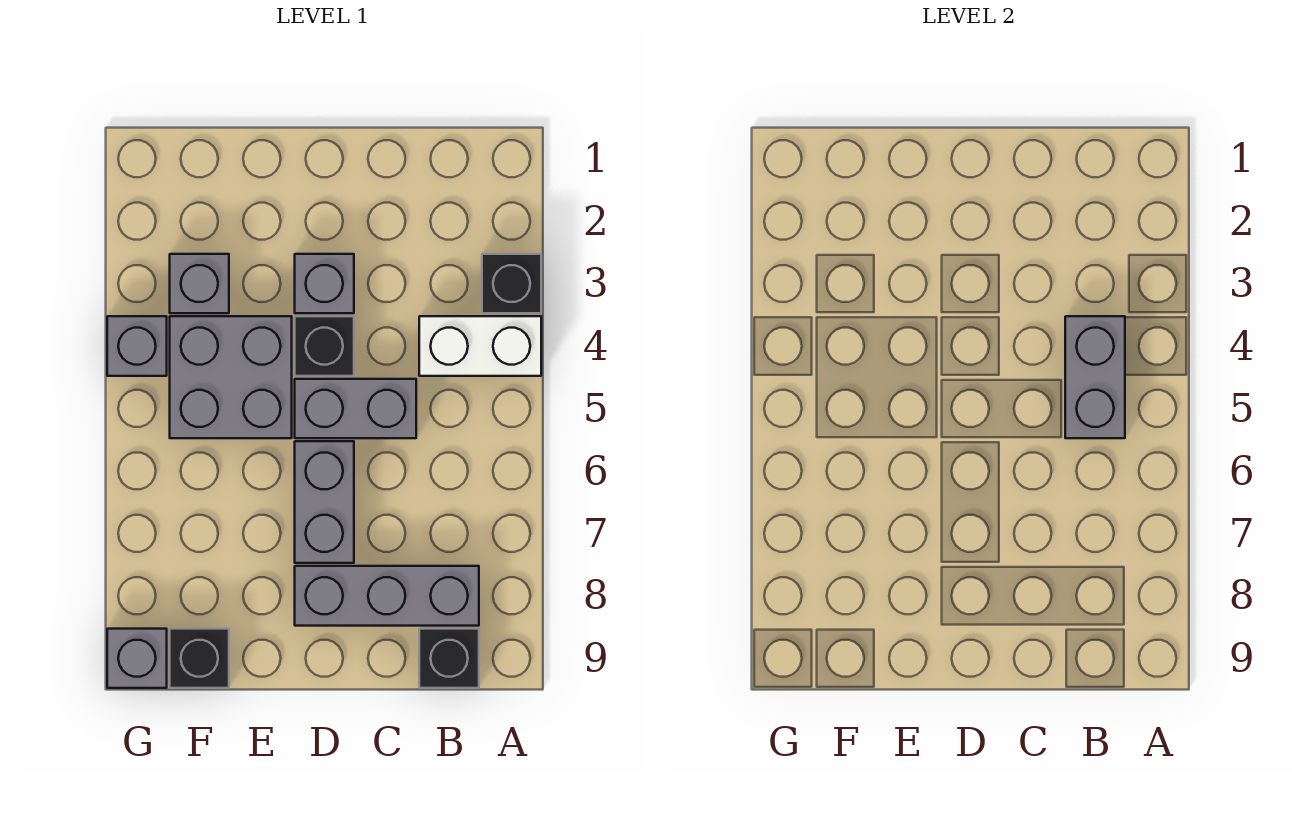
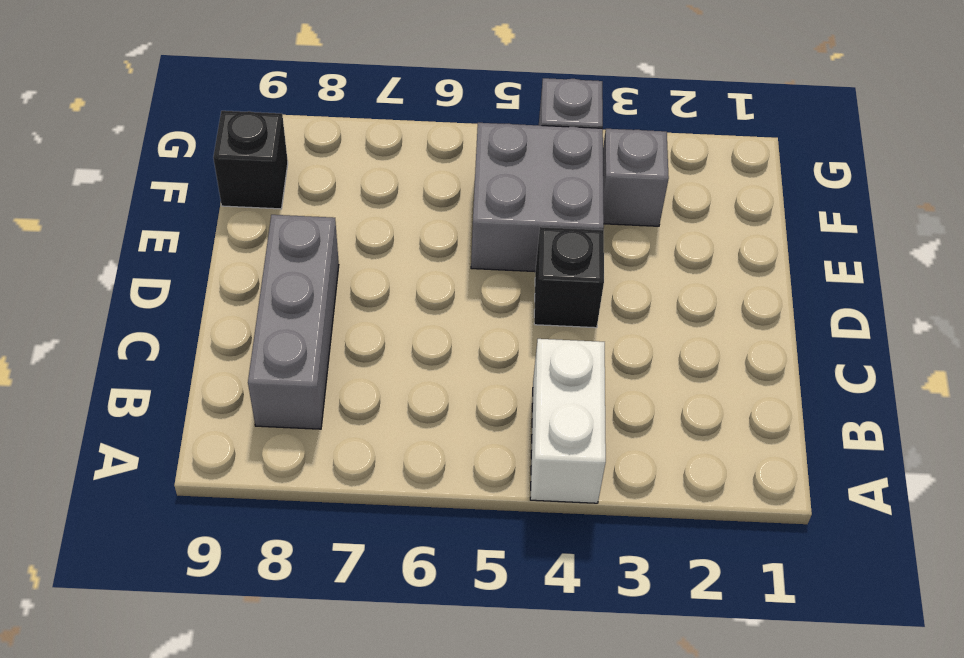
none -> black brick A3 level 1
none -> black brick B9 level 1
none -> grey brick C5:D5 level 1

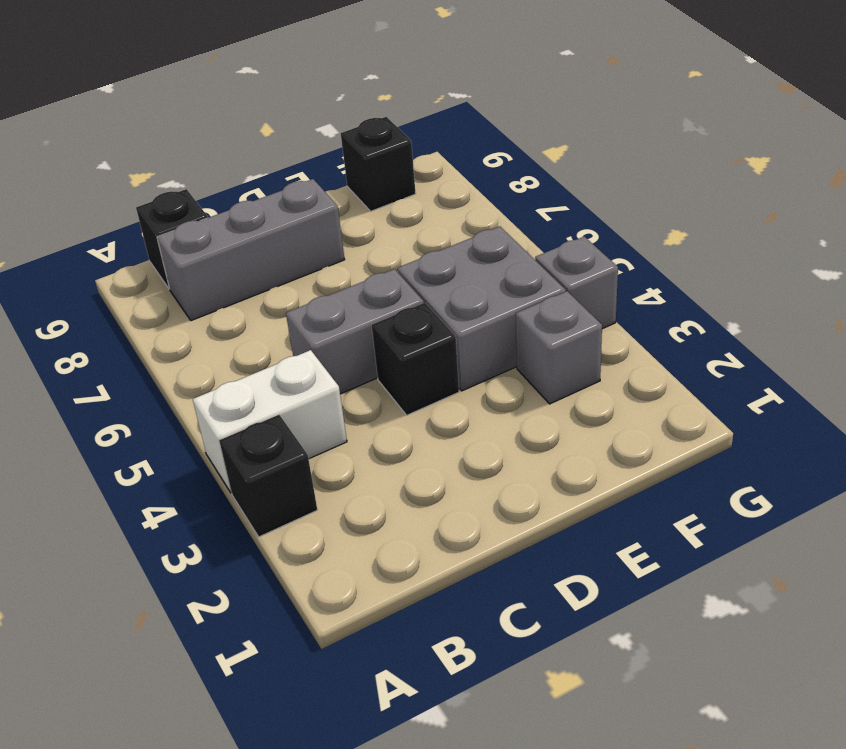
none -> grey brick D3 level 1
none -> grey brick D6:D7 level 1
none -> grey brick G9 level 1

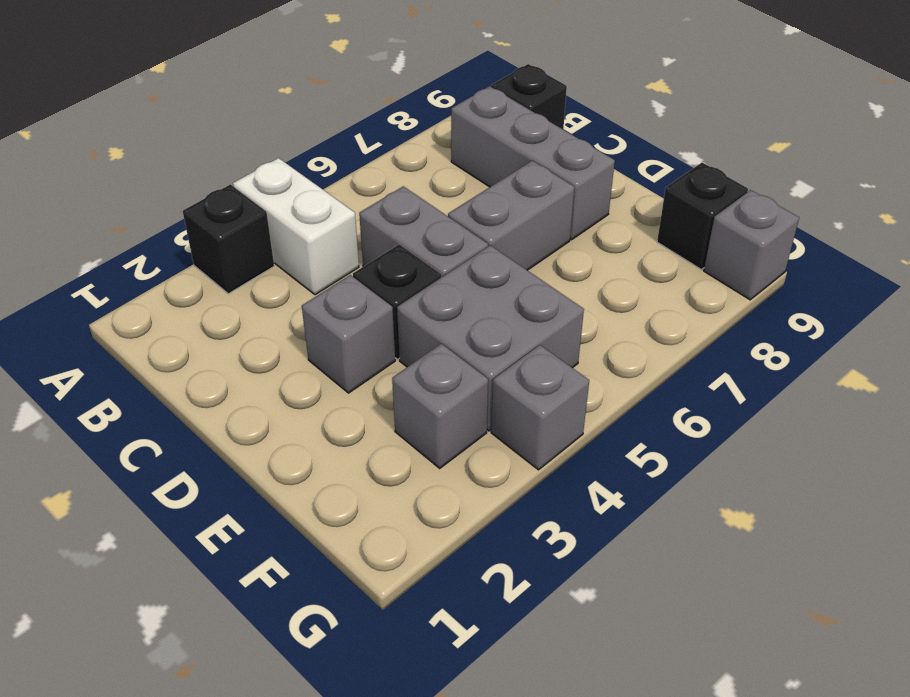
none -> grey brick B4:B5 level 2

